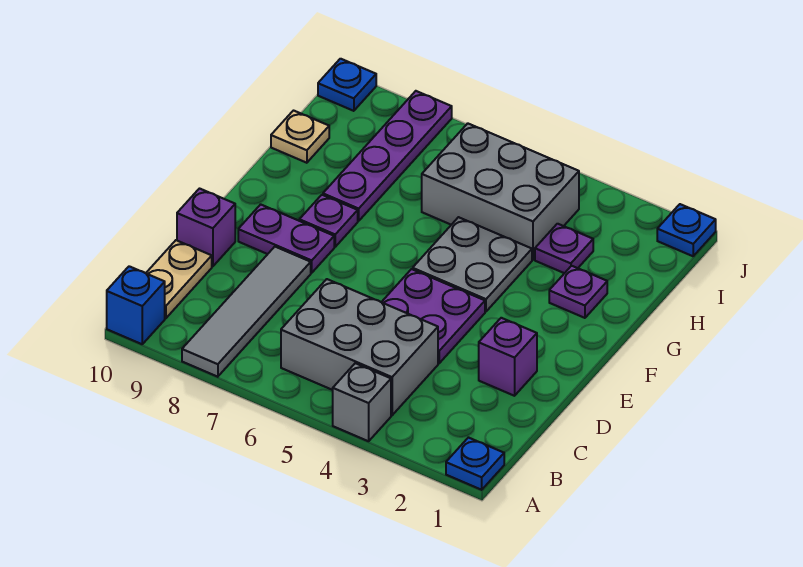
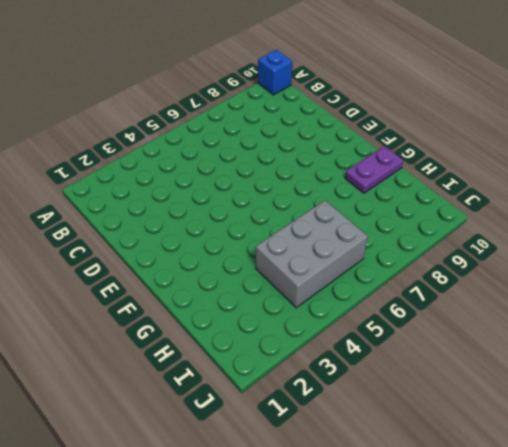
purple plate G9:G10 level 1 -> purple plate E8:E9 level 1
none -> blue plate A1 level 1
none -> grey brick A4 level 1
none -> grey tile A8:D8 level 1

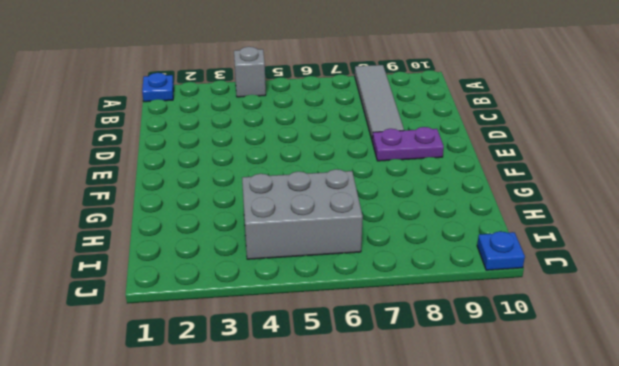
none -> blue brick A10 level 1
none -> grey brick B4:C6 level 1
none -> tan plate B10:C10 level 1

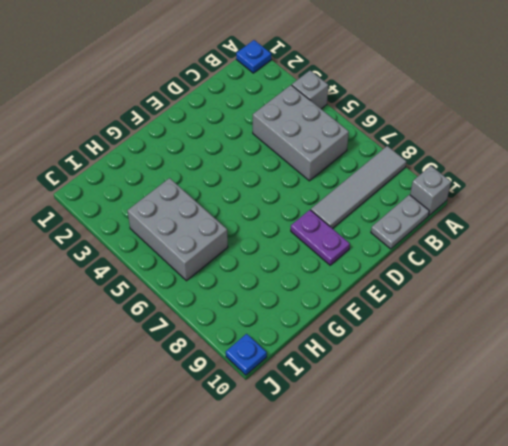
grey brick A10 level 1 -> blue brick A10 level 1
grey plate B10:C10 level 1 -> tan plate B10:C10 level 1
none -> purple brick D2 level 1
none -> purple plate D4:E5 level 1
none -> purple brick D10 level 1

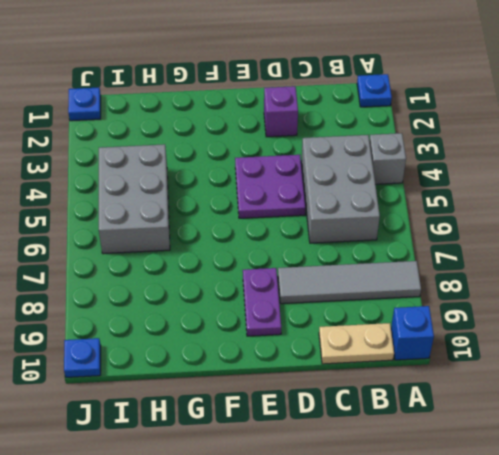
none -> purple brick D10 level 1
none -> grey plate F4:G5 level 1
none -> purple plate F8 level 1

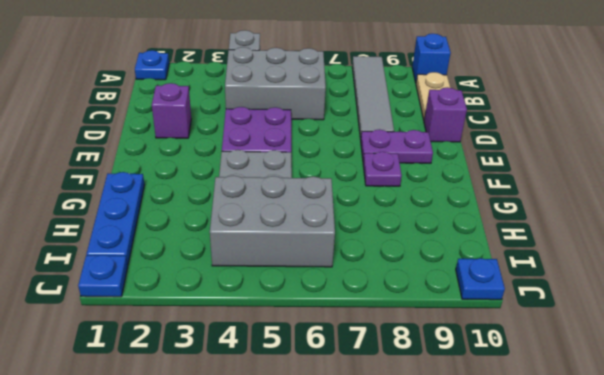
blue plate G1:I1 level 1 -> none
none -> purple plate G2 level 1
none -> purple plate G8:J8 level 1
none -> purple plate H3 level 1

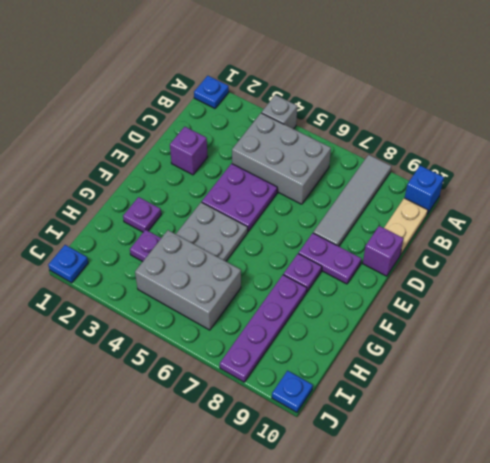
none -> tan plate H10 level 1

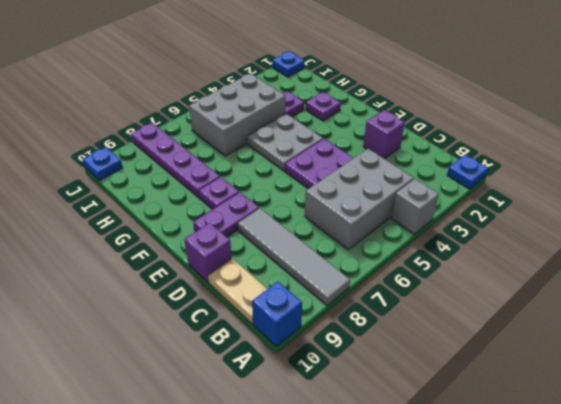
none -> tan plate H10 level 1

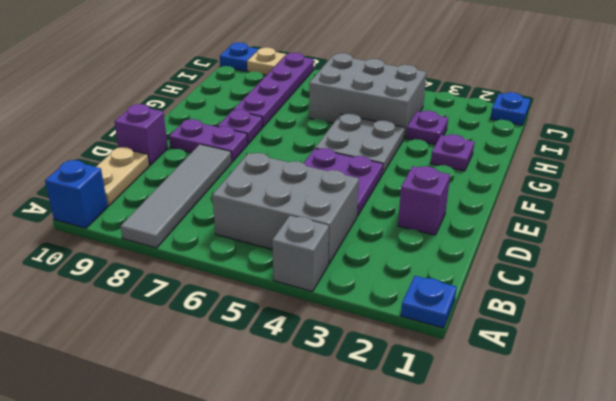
tan plate J9 level 1 -> tan plate H10 level 1

